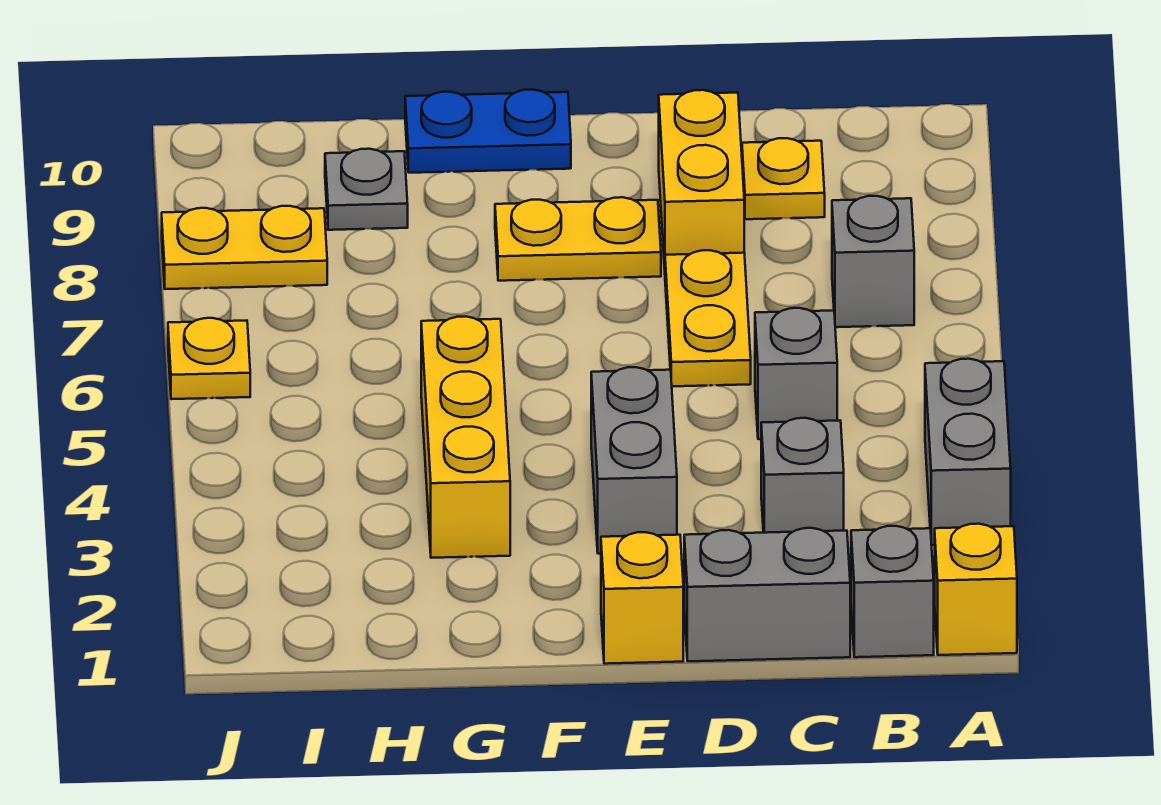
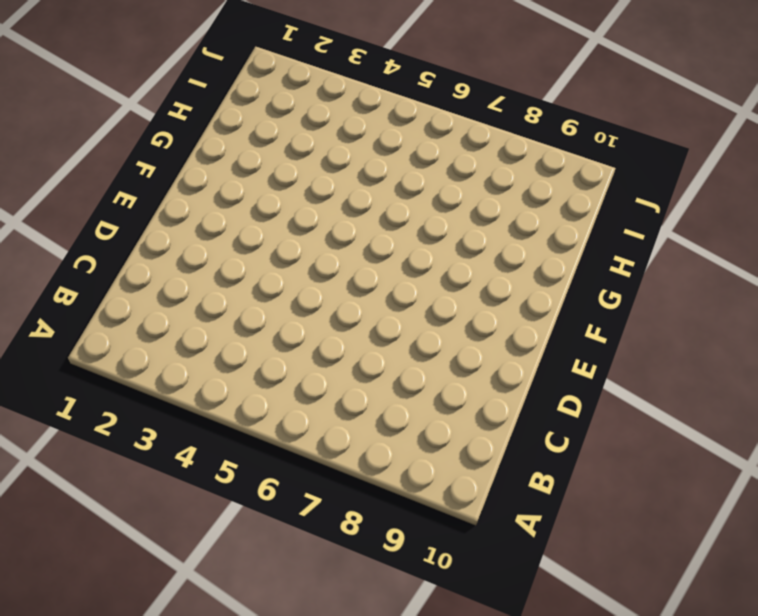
none -> yellow brick A1 level 1
none -> grey brick A3:A4 level 1
none -> grey brick B1 level 1

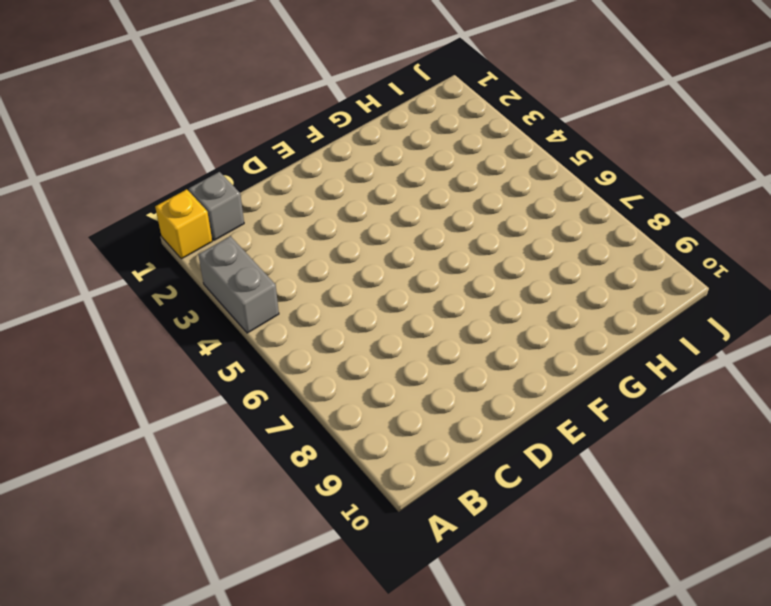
none -> grey brick B7 level 1
none -> grey brick C1:D1 level 1
none -> grey brick C3 level 1

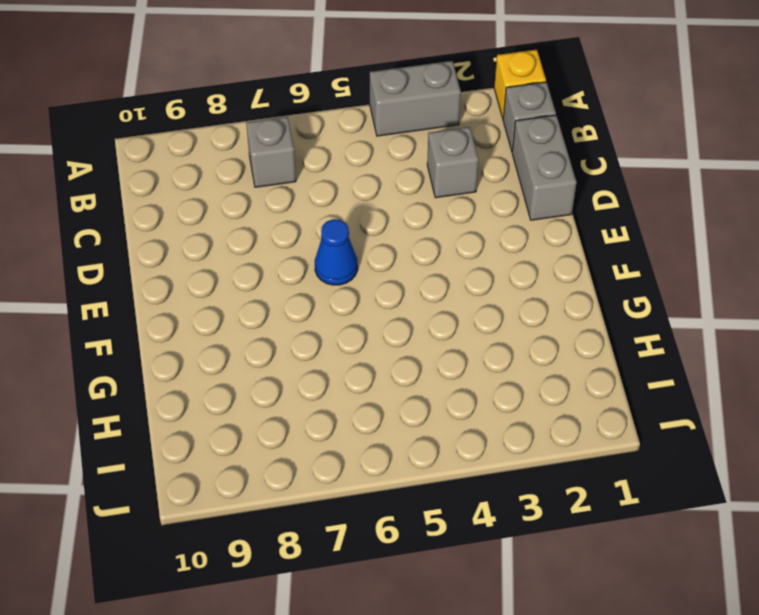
blue cone E6 level 1 -> none
none -> grey brick C5 level 1
none -> yellow plate C9 level 1
none -> yellow plate D6:D7 level 1

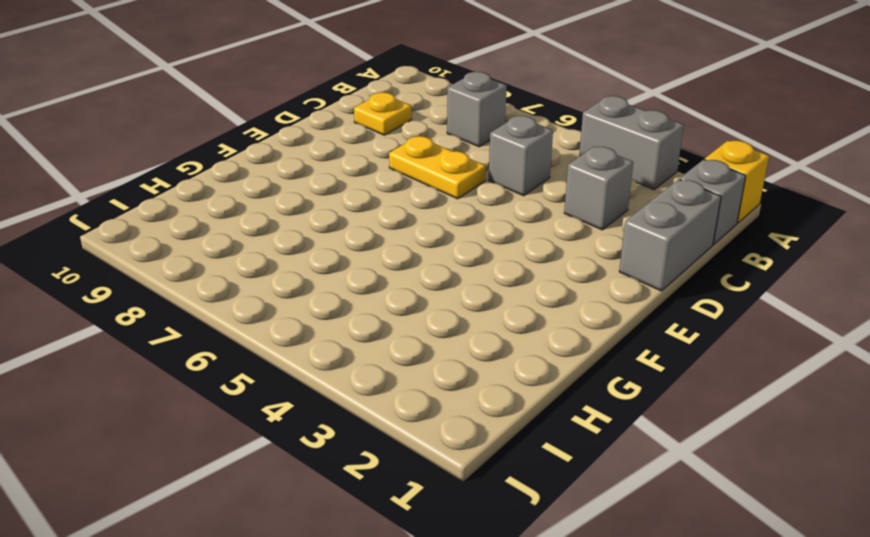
none -> yellow brick D8:D9 level 1
none -> yellow brick E1 level 1
none -> grey brick E3:E4 level 1

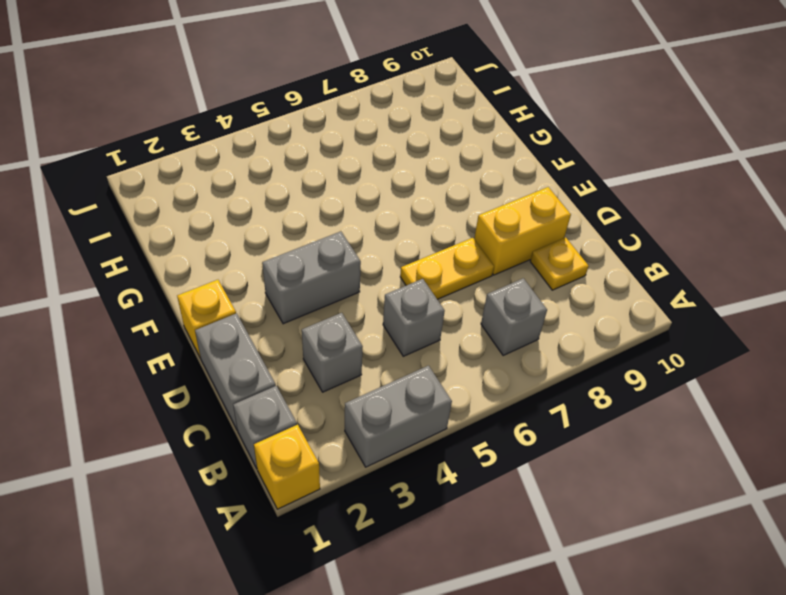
none -> yellow plate E8:F8 level 1
none -> blue plate F10:G10 level 1
none -> yellow brick G3:G5 level 1

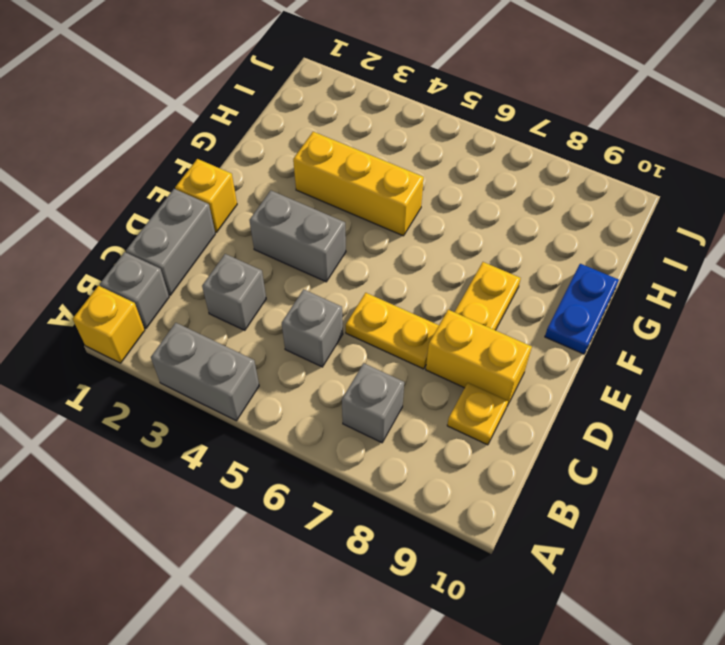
none -> grey plate H9 level 1
none -> yellow plate I8:J8 level 1
none -> yellow plate J6 level 1

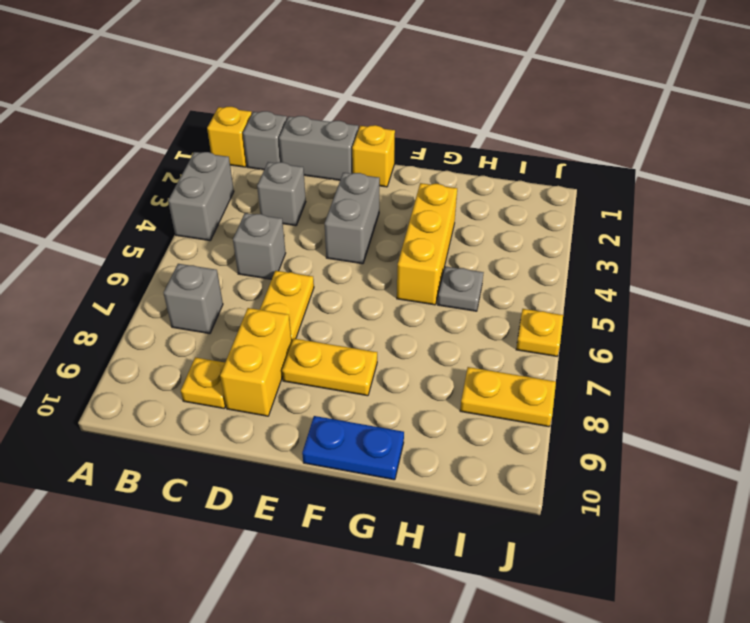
grey plate H5 level 1 -> grey plate H9 level 1

